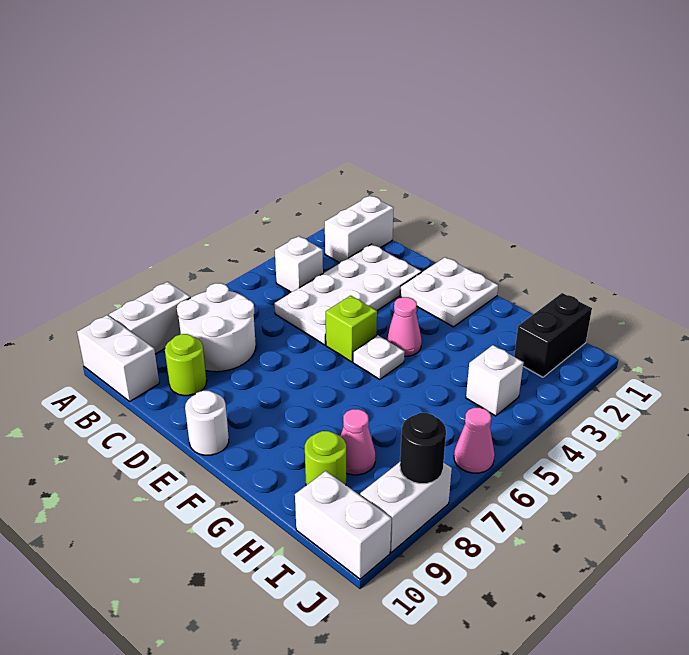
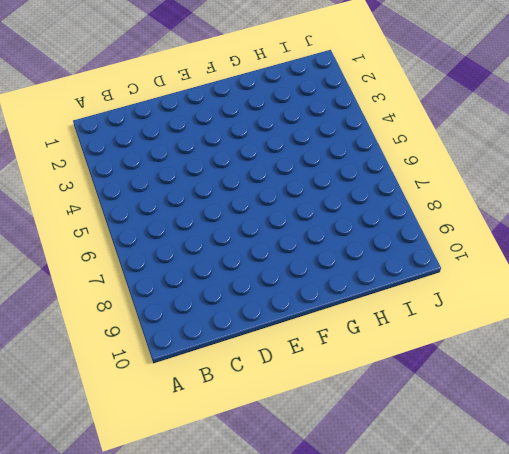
none -> white brick A8:A9 level 1
none -> white brick A10:B10 level 1
none -> white brick B1:B2 level 1

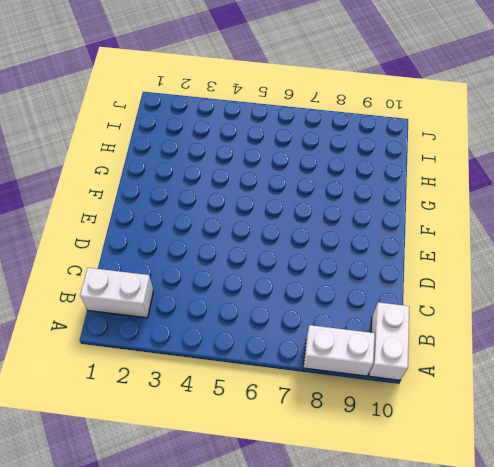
none -> white brick B4 level 1
none -> white round brick B7:C8 level 1
none -> white plate C2:D5 level 1

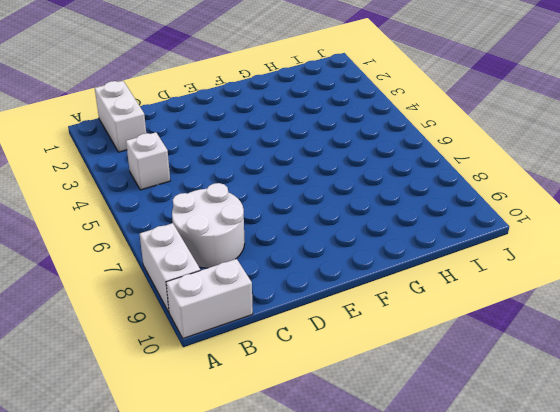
none -> white plate C2:D5 level 1
none -> lime round brick C9 level 1
none -> white plate E1:F2 level 1

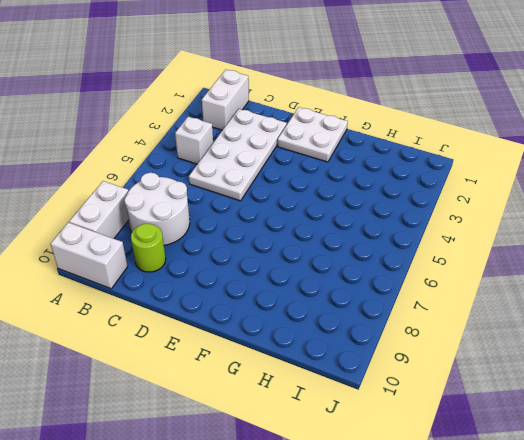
none -> lime brick E5 level 1
none -> white round brick E10 level 1
none -> pink cone F4 level 1

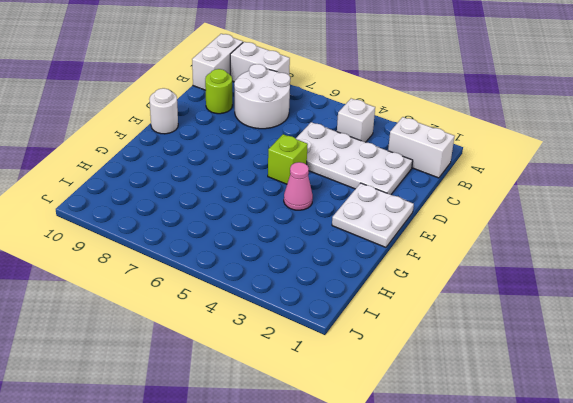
none -> white plate F5 level 1
none -> pink cone H8 level 1
none -> lime round brick H9 level 1

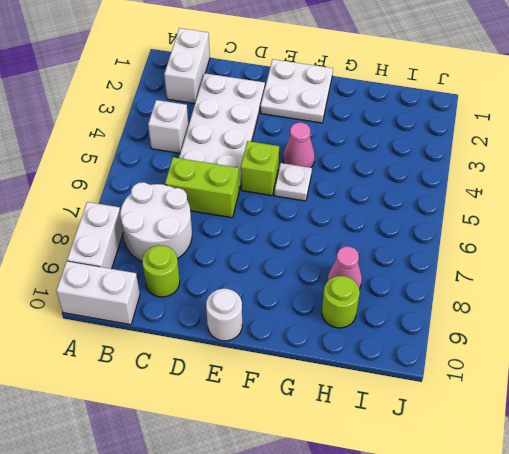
lime brick C6:D6 level 1 -> none
none -> black brick I1:I2 level 1
none -> white brick I4 level 1
none -> white brick I10:J10 level 1

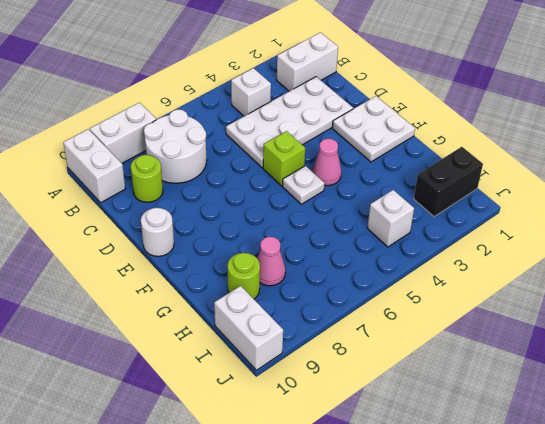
none -> pink cone J6 level 1
none -> white brick J8:J9 level 1
none -> black round brick J8 level 2

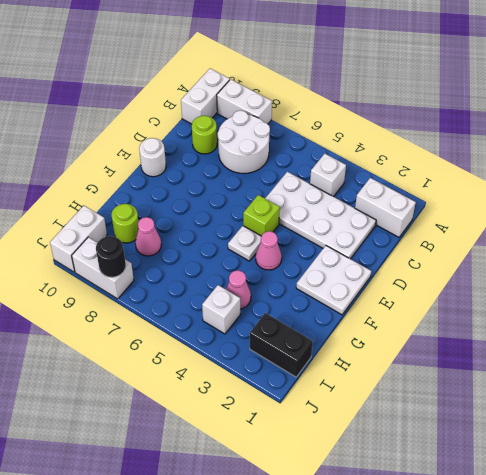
pink cone H4 level 1 -> pink cone J6 level 1

